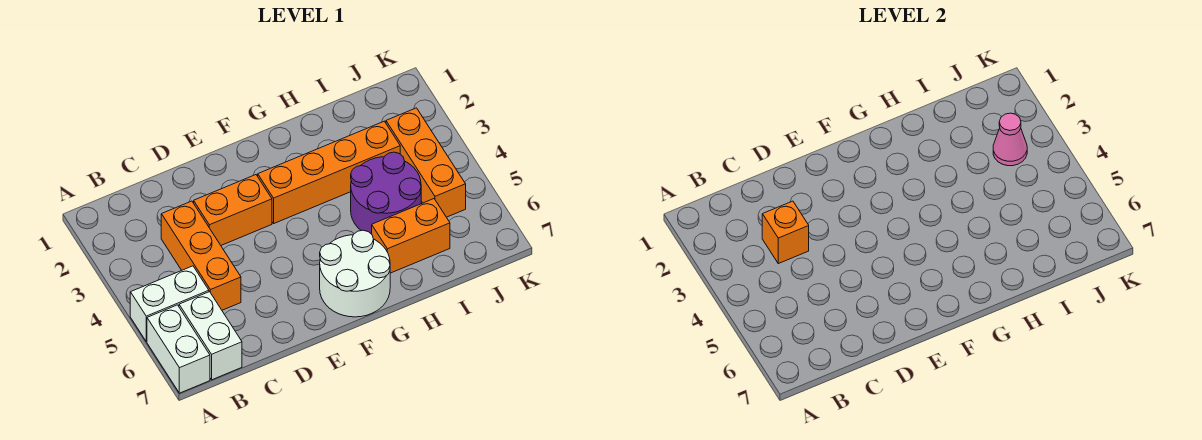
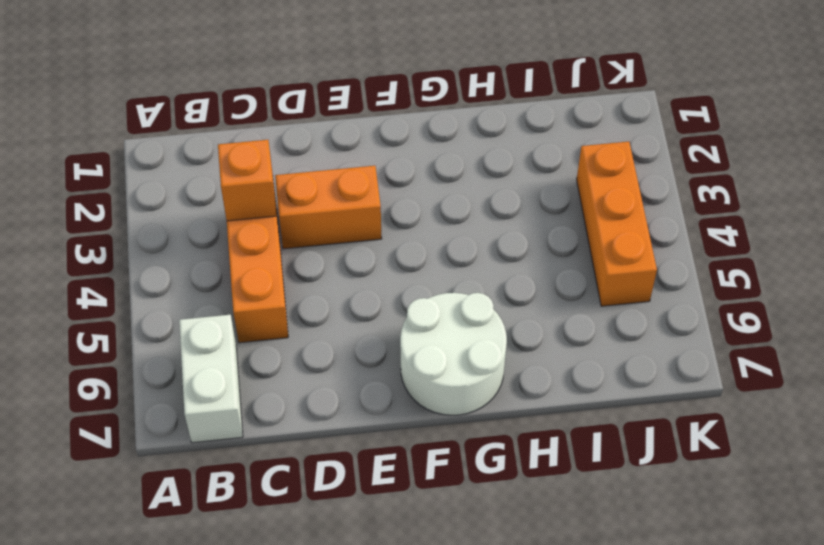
none -> white brick A5:B5 level 1
none -> white brick A6:A7 level 1
none -> orange brick F3:I3 level 1

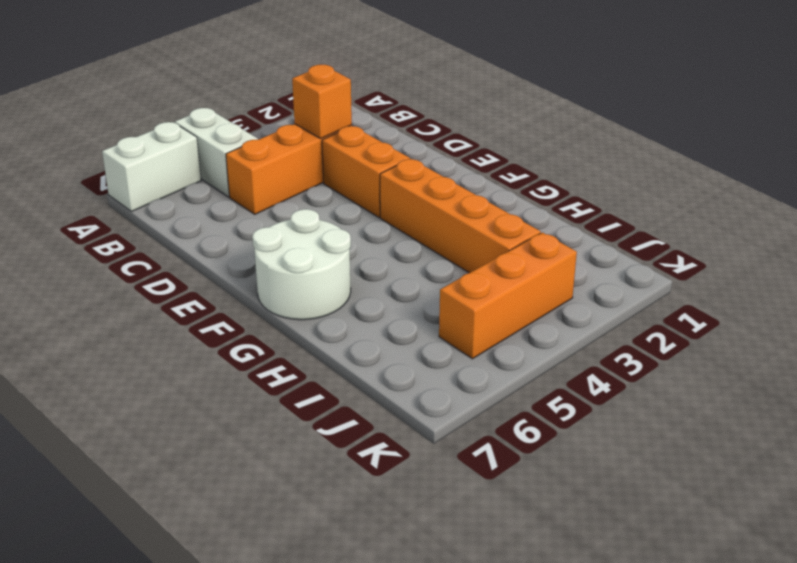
none -> white brick B6:B7 level 1
none -> purple round brick H4:I5 level 1
none -> orange brick H6:I6 level 1

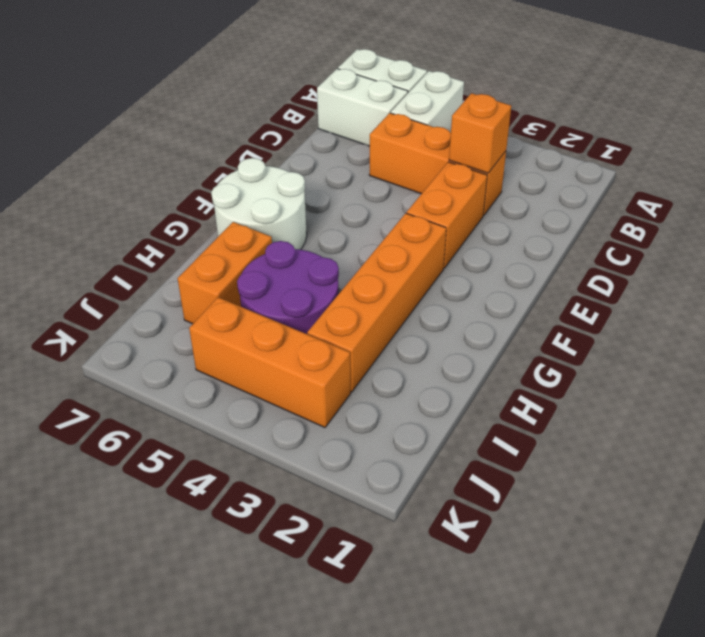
none -> pink cone J3 level 2

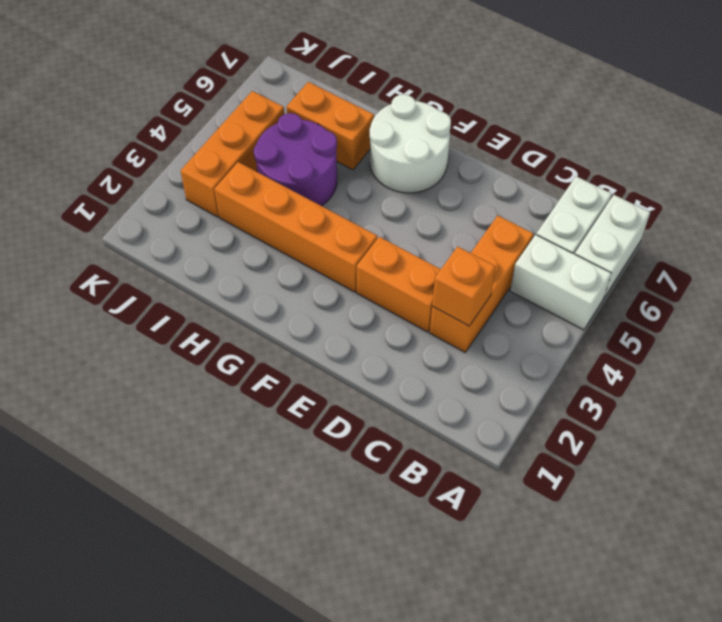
none -> pink cone J3 level 2

